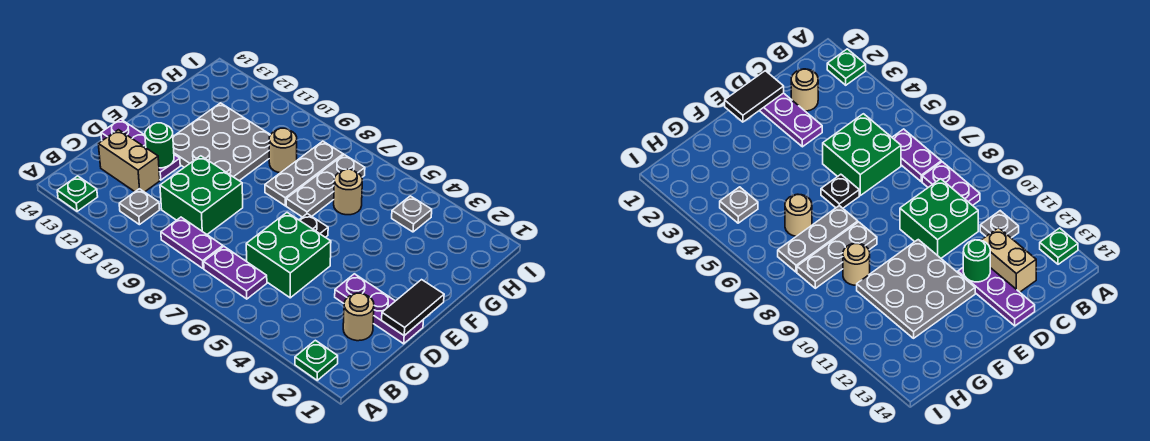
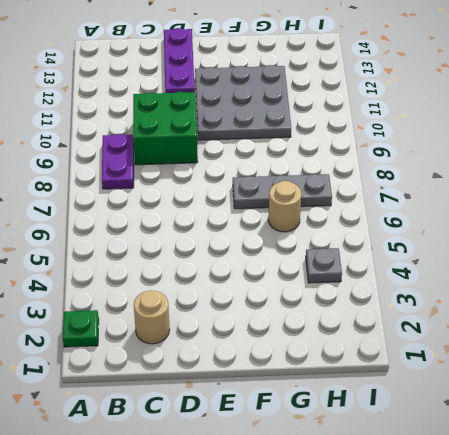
none -> green plate A13 level 1
none -> purple plate B6:B7 level 1
none -> grey plate B11 level 1

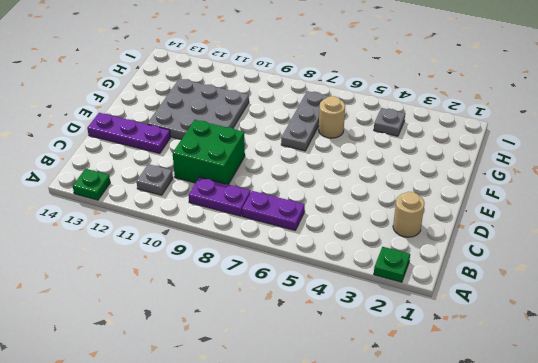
none -> green brick C5:D6 level 1
none -> tan brick C12:C13 level 1
none -> purple plate D1:D3 level 1

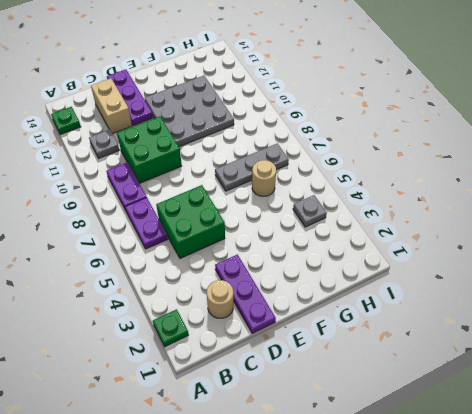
none -> black plate E6 level 1
none -> grey plate F8:H8 level 1
none -> tan round brick G9 level 1

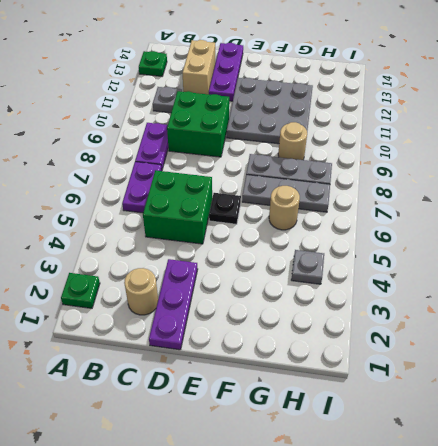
none -> black tile D1:E1 level 2
none -> green round brick D12 level 2

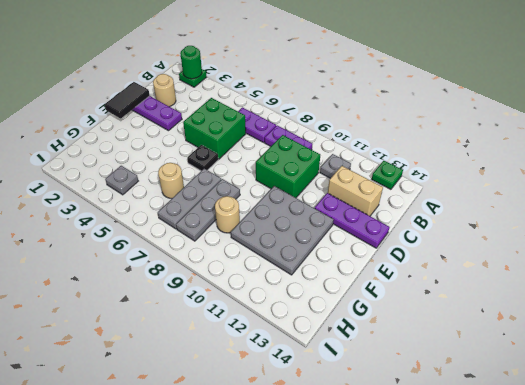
green round brick A2 level 2 -> green round brick D12 level 2

